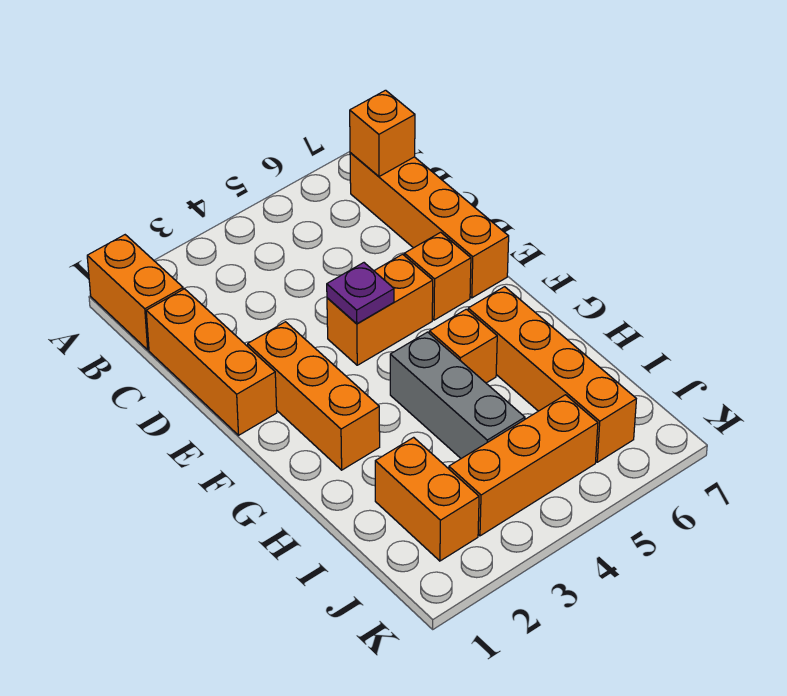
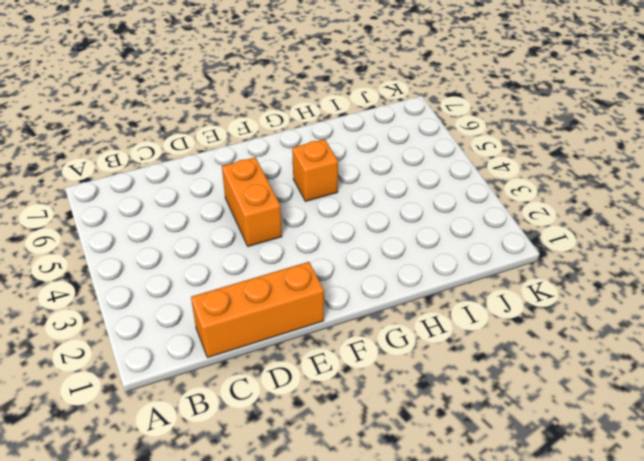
none -> orange brick A1:B1 level 1
none -> orange brick B7:E7 level 1
none -> orange brick E2:G2 level 1

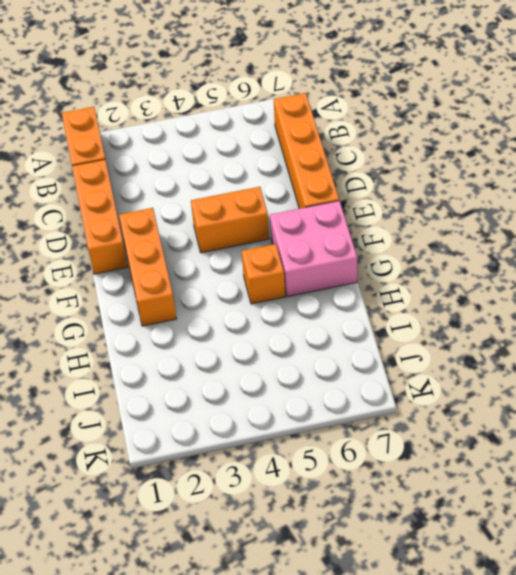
pink brick F6:G7 level 1 -> orange brick G6:J6 level 1
none -> orange brick E6 level 1
none -> grey brick G4:I4 level 1
none -> orange brick I2:J2 level 1

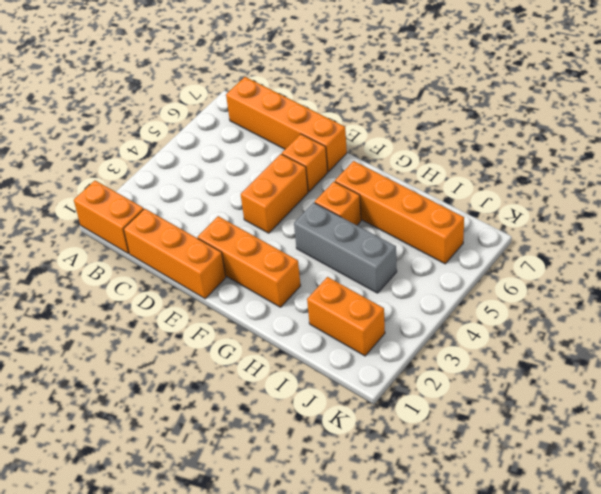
none -> orange brick J3:J5 level 1
none -> orange brick B7 level 2
none -> purple plate E4 level 2

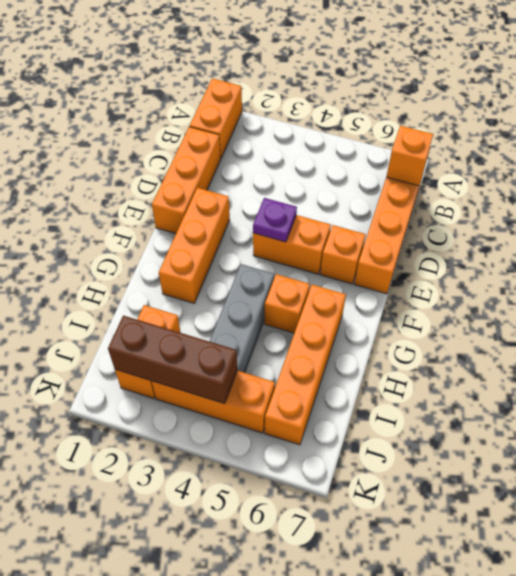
brown brick J2:J4 level 2 -> none

